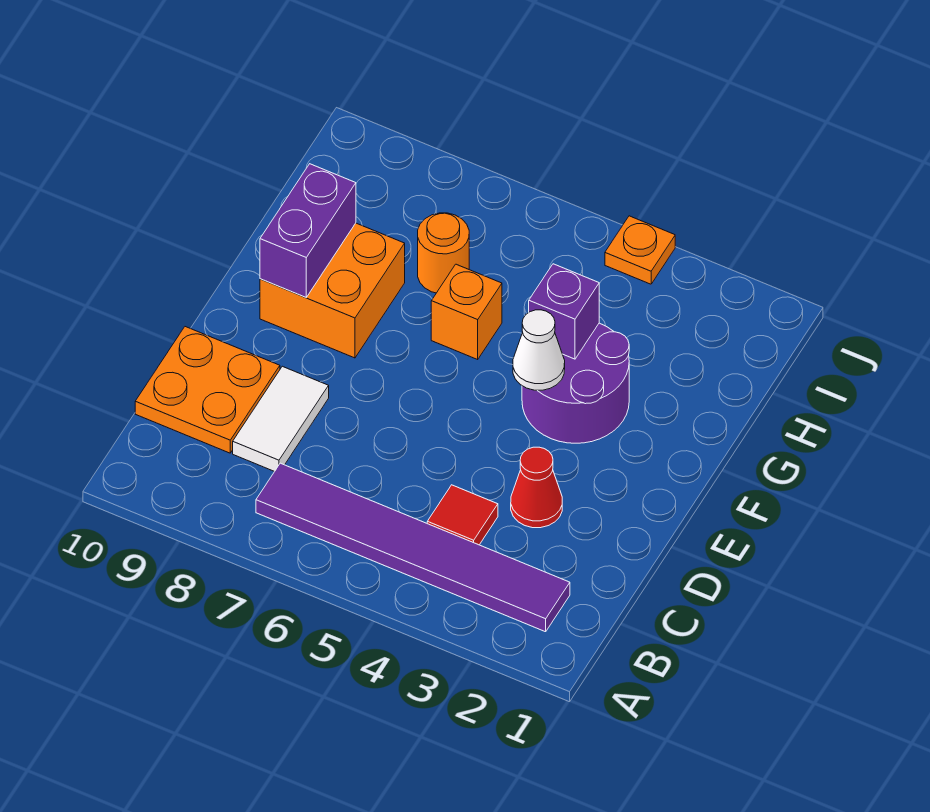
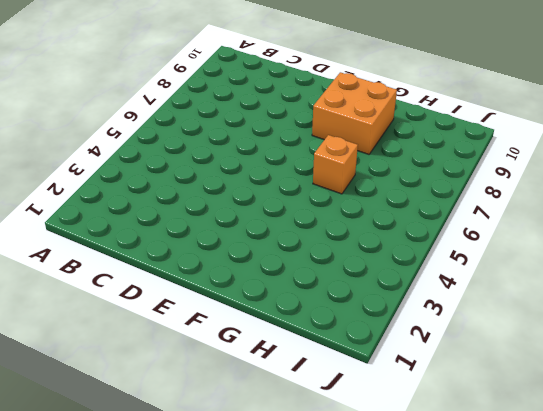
none -> purple tile B2:B7 level 1
none -> red tile C4 level 1
none -> white tile C8:D8 level 1

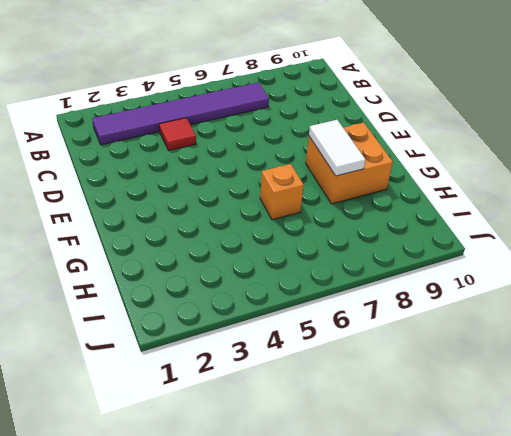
white tile F8:G8 level 2 -> white tile C8:D8 level 1
none -> orange plate C9:D10 level 1
none -> red cone D3 level 1
none -> purple round brick F3:G4 level 1

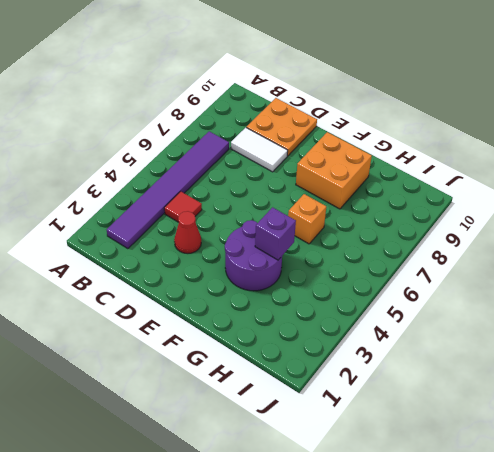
none -> orange round brick H7 level 1
none -> orange plate J4 level 1
none -> white cone F4 level 2

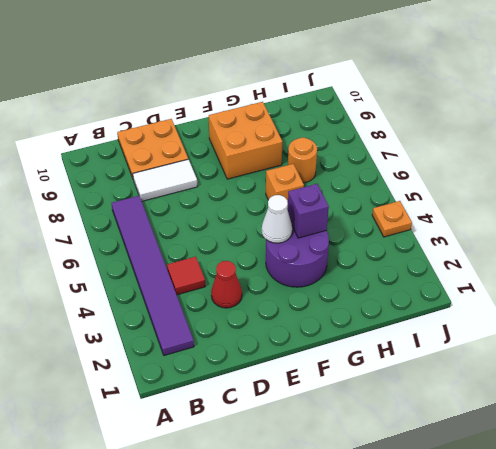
none -> purple brick F9:G9 level 2

